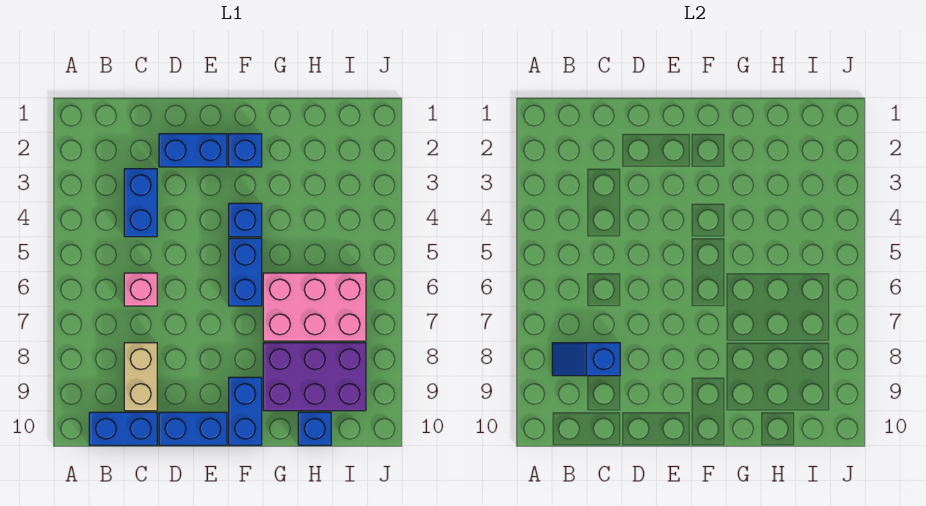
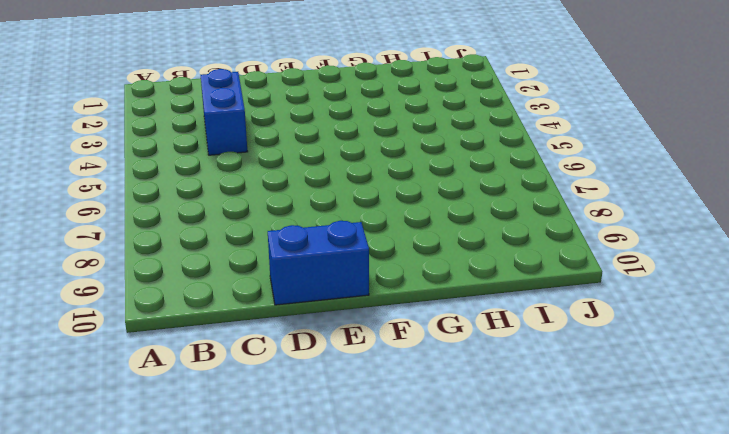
none -> blue brick B10:C10 level 1
none -> pink brick C6 level 1
none -> tan brick C8:C9 level 1

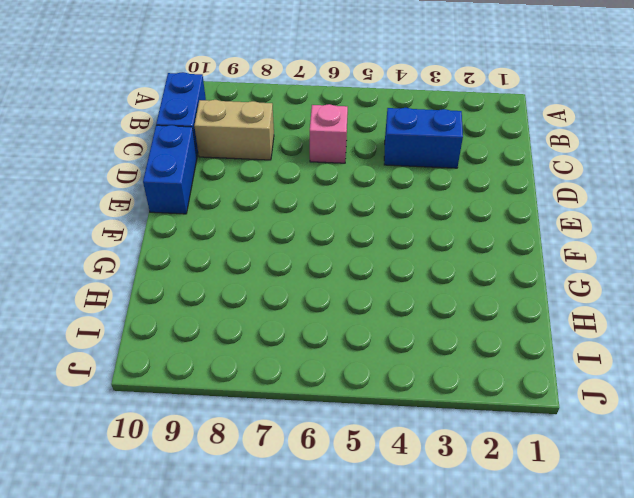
none -> blue brick D2:E2 level 1
none -> blue brick F2 level 1
none -> blue brick F4 level 1

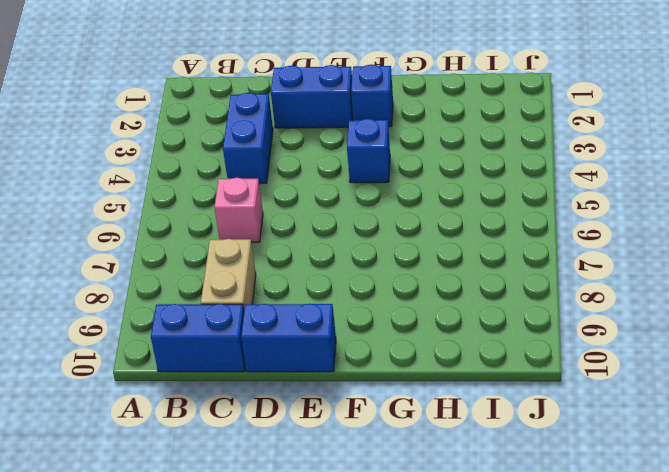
none -> blue brick F5:F6 level 1
none -> blue brick F9:F10 level 1
none -> pink brick G6:I7 level 1

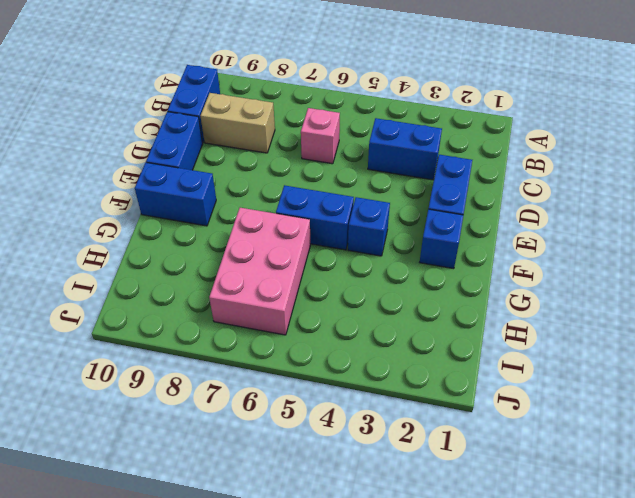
none -> purple brick G8:I9 level 1
none -> blue brick H10 level 1
none -> blue slope B8:C8 level 2 top C

